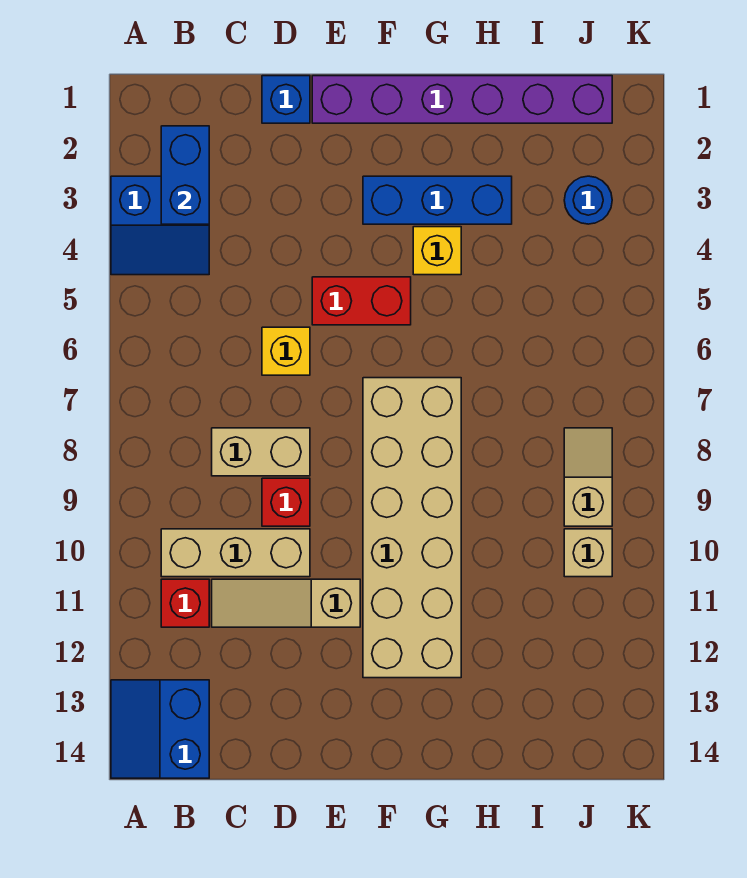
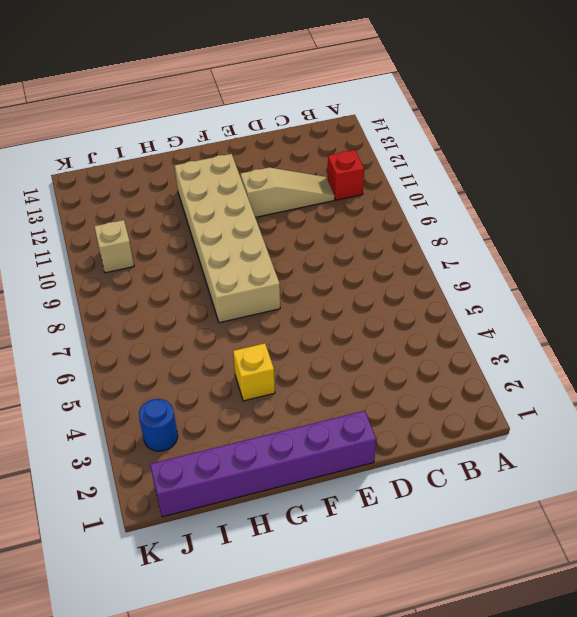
none -> blue slope A3:B4 level 1 top 3
none -> blue slope A13:B14 level 1 top B
none -> tan brick B10:D10 level 1

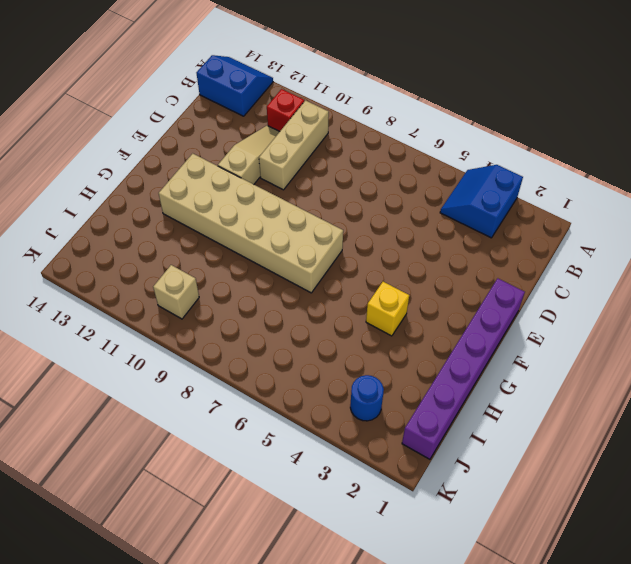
none -> tan brick C8:D8 level 1
none -> blue brick D1 level 1
none -> yellow brick D6 level 1

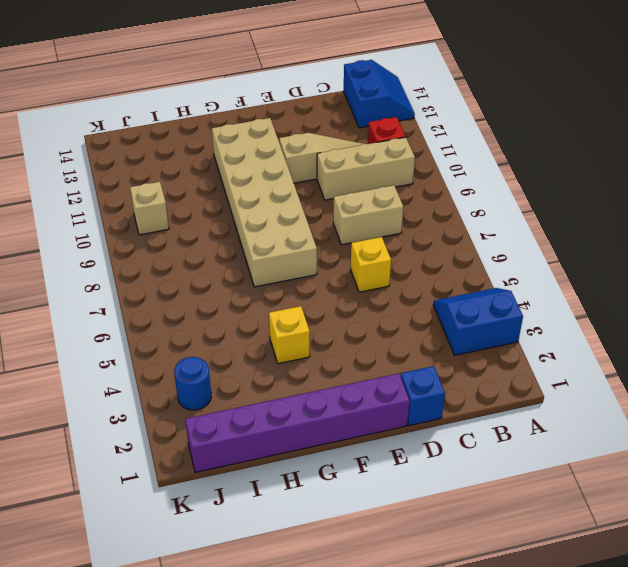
none -> red brick D9 level 1
none -> red brick E5:F5 level 1
none -> blue brick F3:H3 level 1

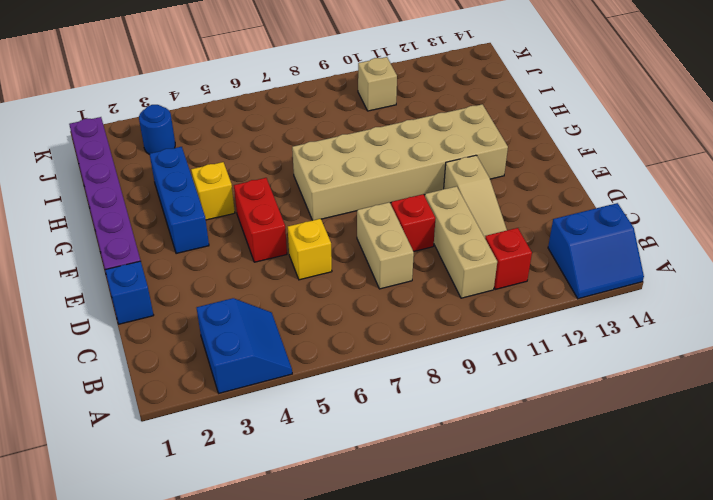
none -> tan slope J8:J9 level 1 top 9
none -> blue brick B2:B3 level 2

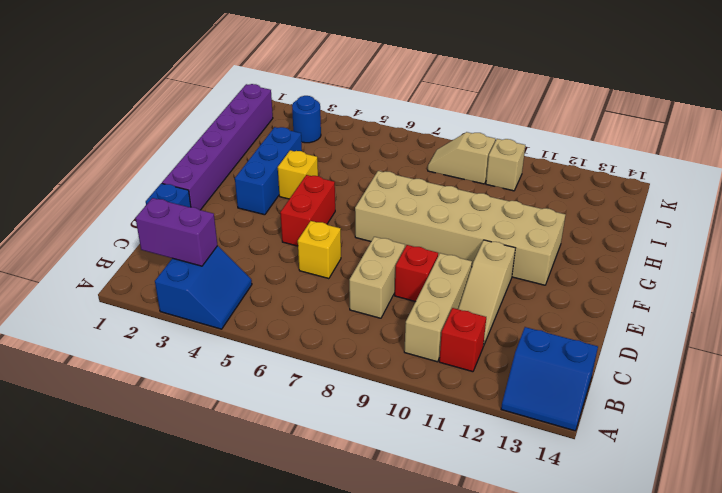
purple brick B2:B3 level 2 -> blue brick B2:B3 level 2

